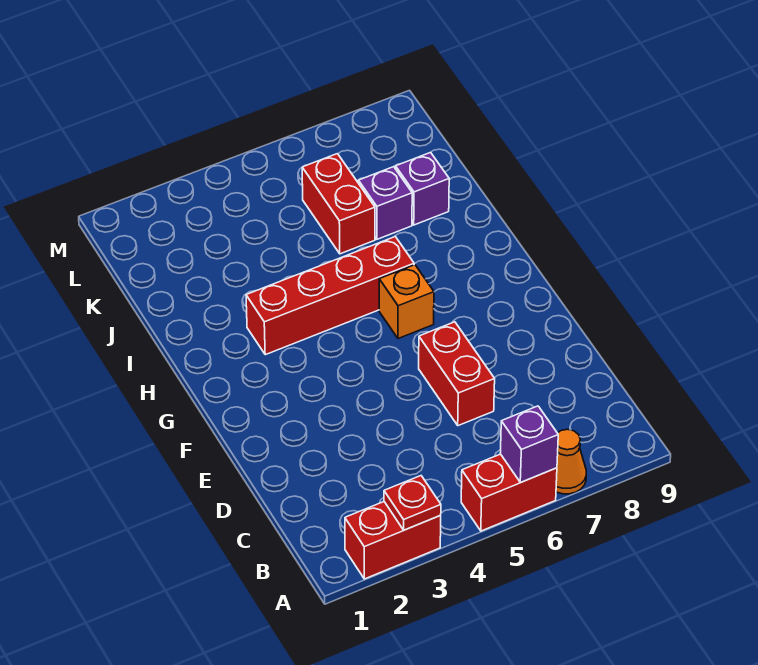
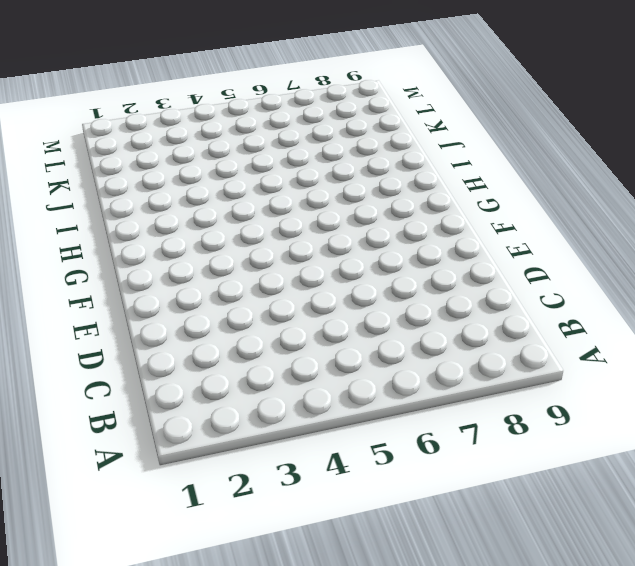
none -> red brick A2:A3 level 1
none -> red brick A5:A6 level 1

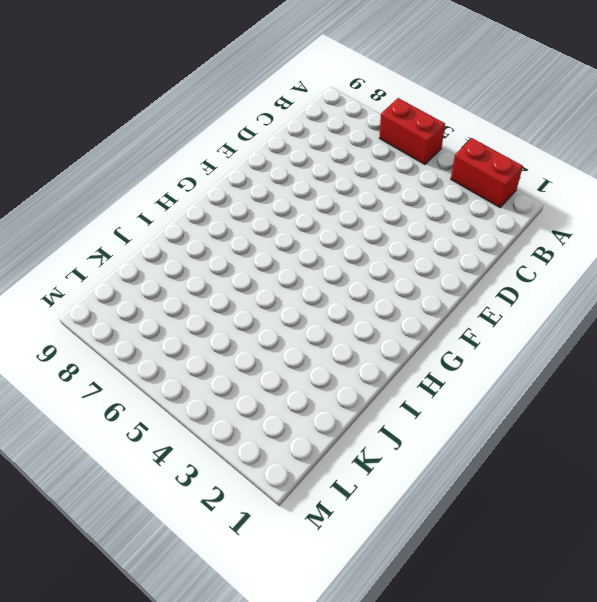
none -> orange cone A7 level 1
none -> red brick D6:E6 level 1

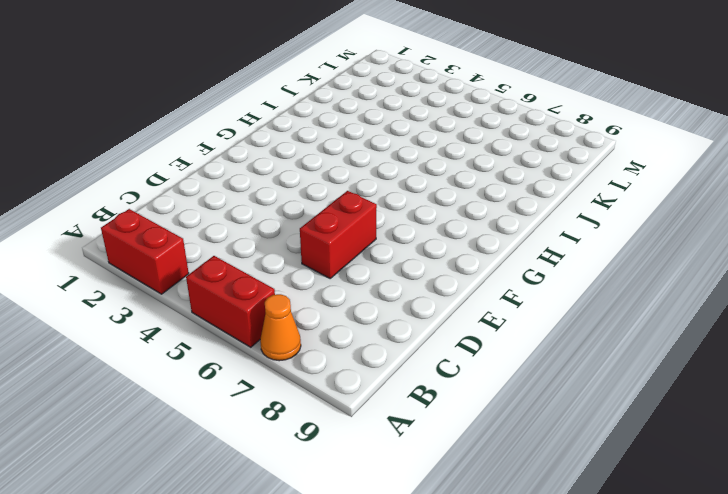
none -> orange brick G6 level 1
none -> red brick H3:H6 level 1

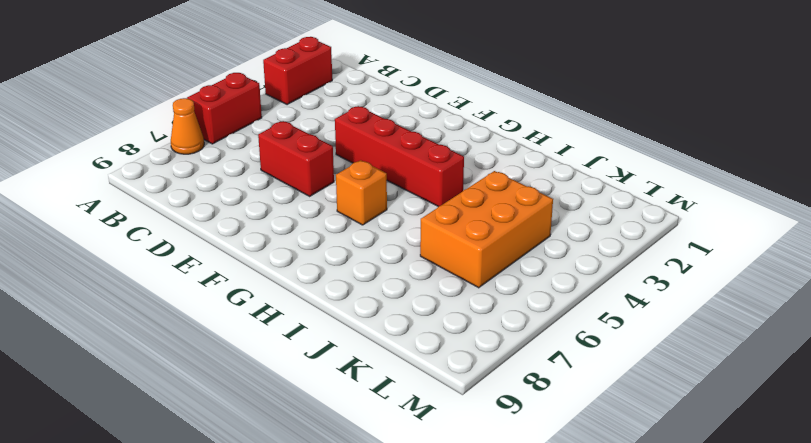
red brick E4:H4 level 1 -> red brick H3:H6 level 1
orange brick J4:K6 level 1 -> red brick J6:K6 level 1
none -> purple brick J7 level 1
none -> purple brick J8 level 1

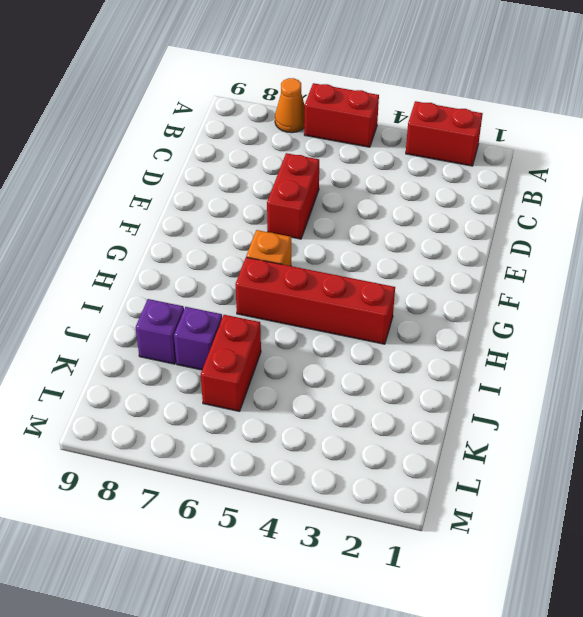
none -> red plate A3 level 2
none -> purple brick A6 level 2

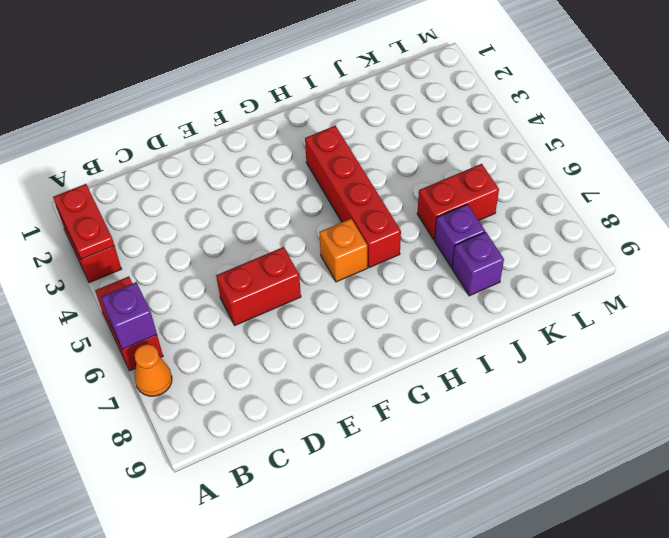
red plate A2:A3 level 2 -> red plate A3 level 2

